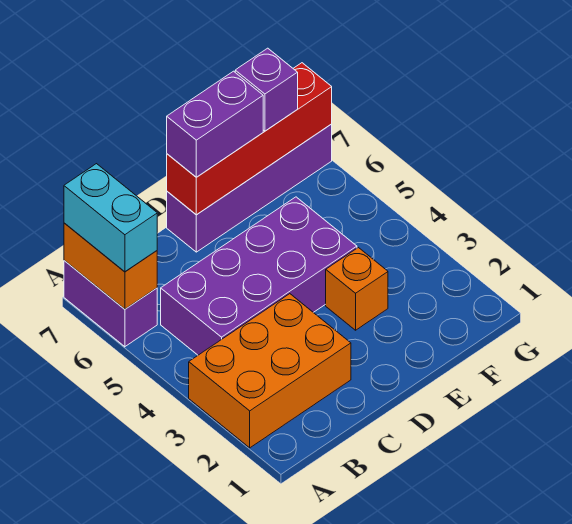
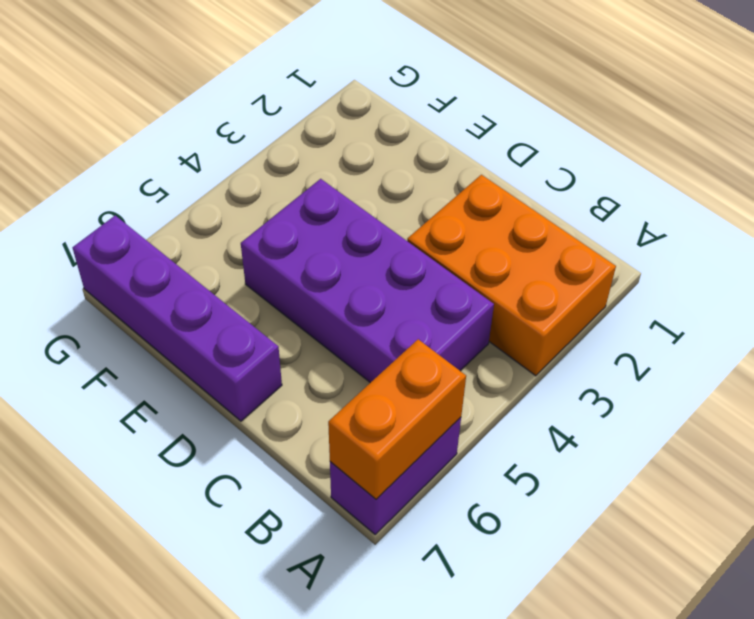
none -> orange brick E3 level 1
none -> red brick D7:G7 level 2

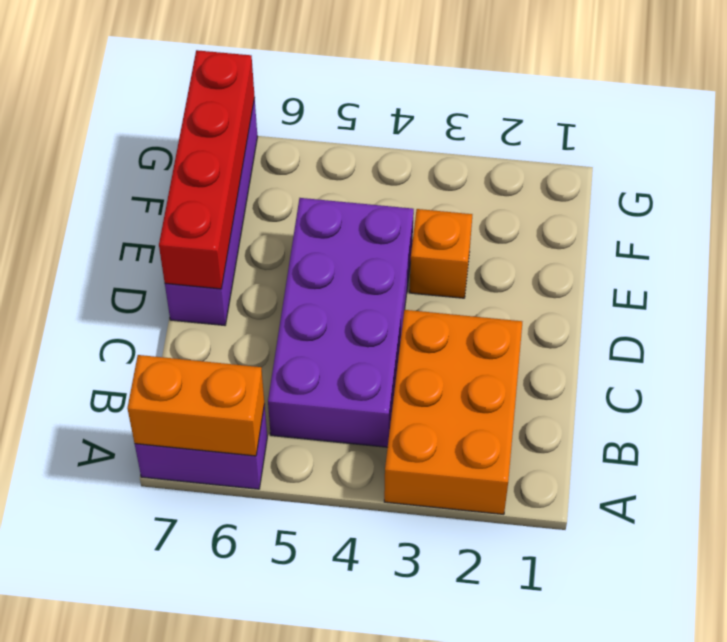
none -> cyan brick A6:A7 level 3
none -> purple brick D7:E7 level 3

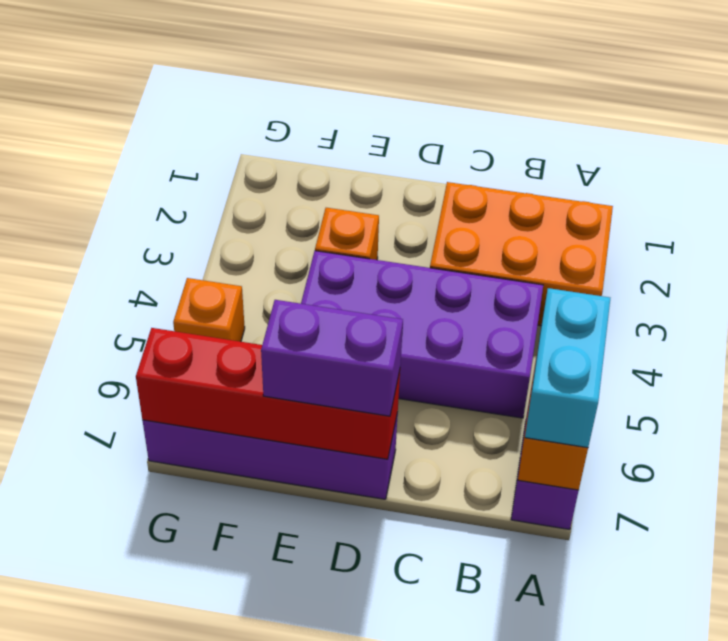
orange brick G5 level 1 -> none
none -> purple brick F7 level 3

